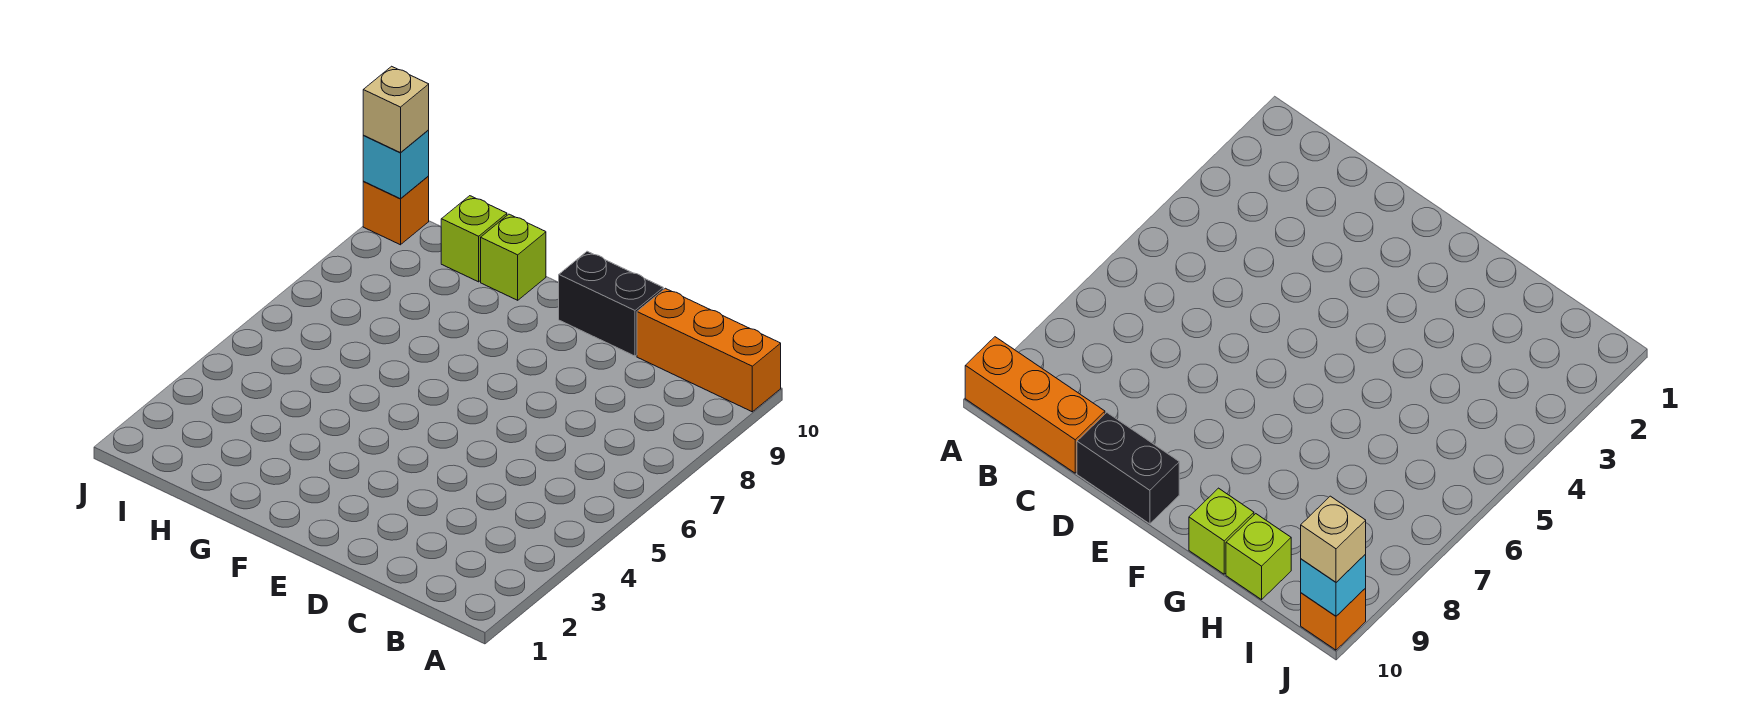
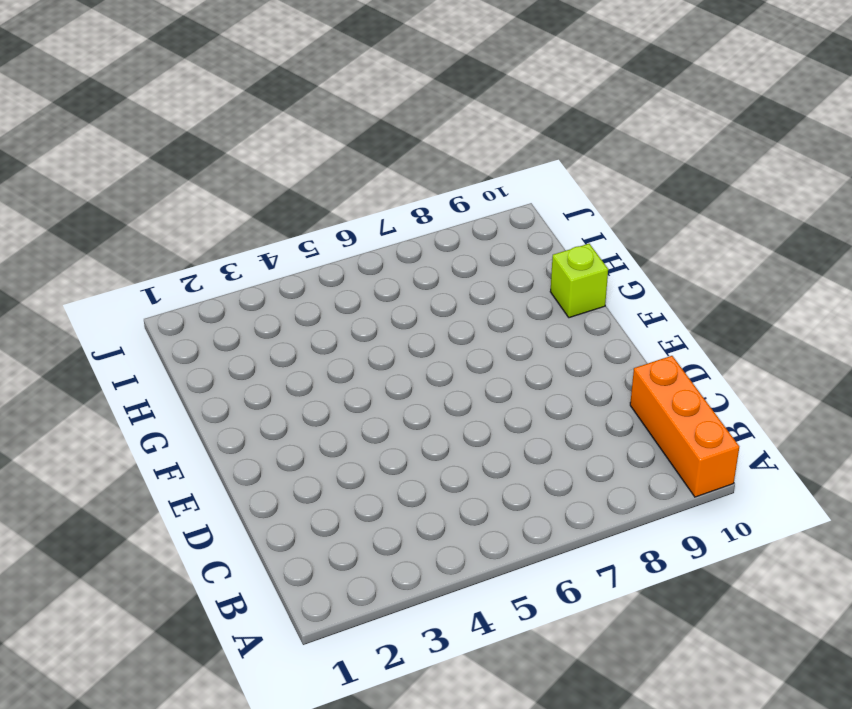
none -> black brick D10:E10 level 1
none -> lime brick H10 level 1

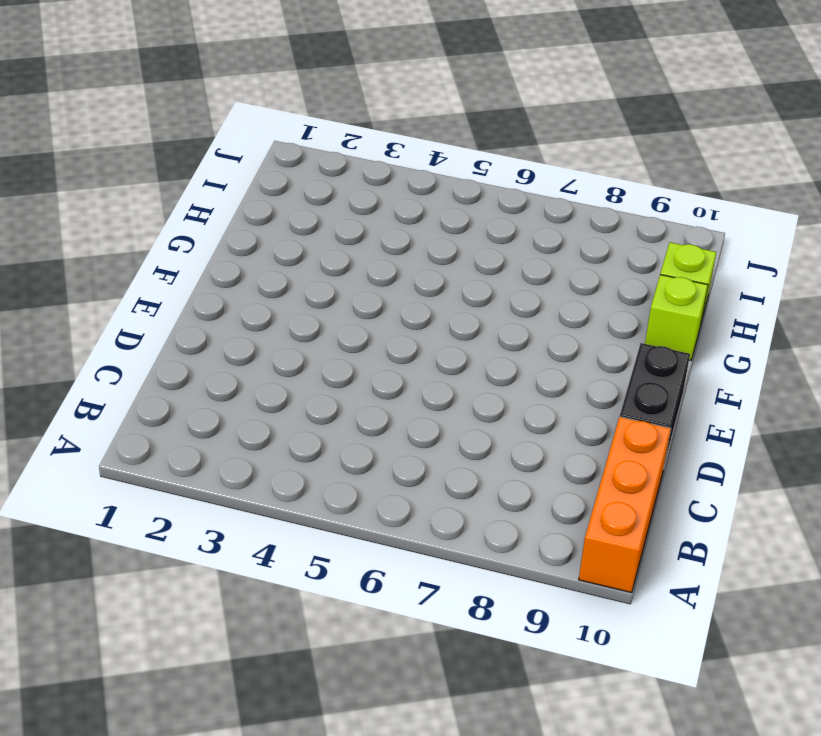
none -> orange brick J10 level 1
none -> cyan brick J10 level 2

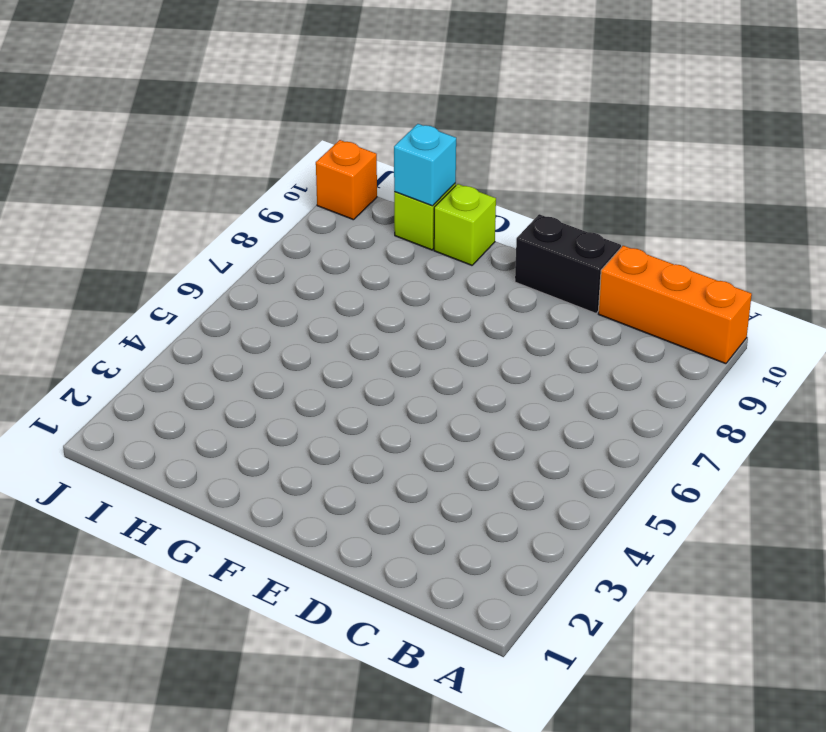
cyan brick H10 level 2 -> cyan brick J10 level 2
none -> tan brick J10 level 3

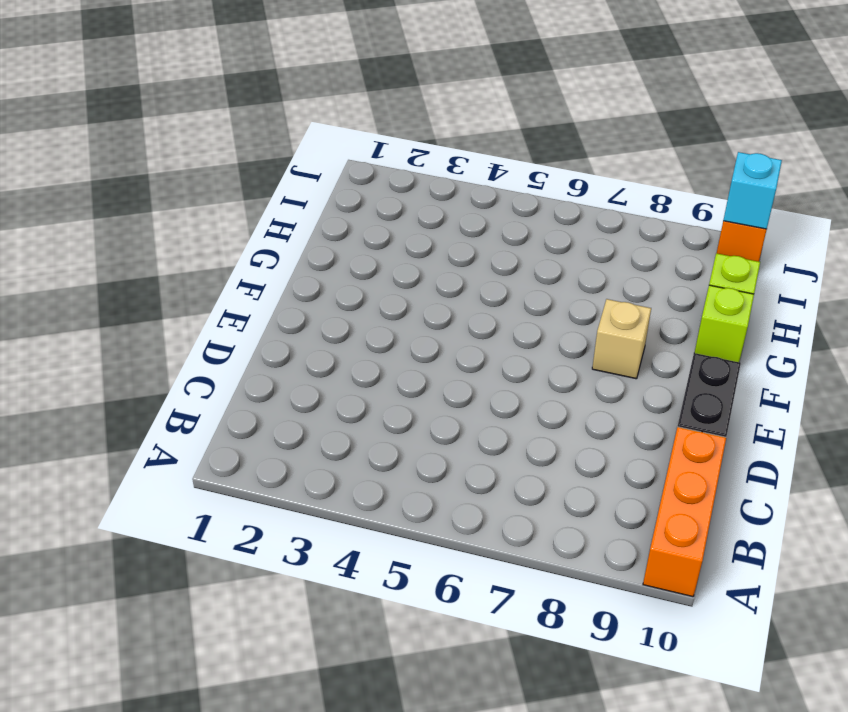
tan brick F8 level 1 -> tan brick J10 level 3

